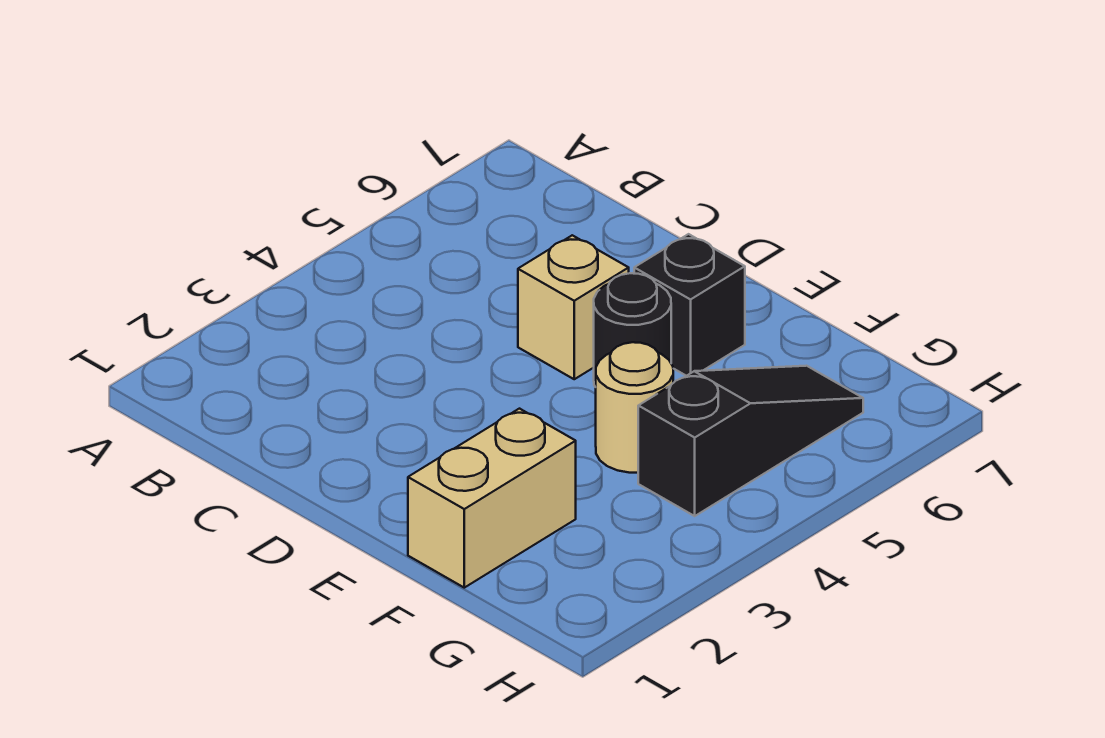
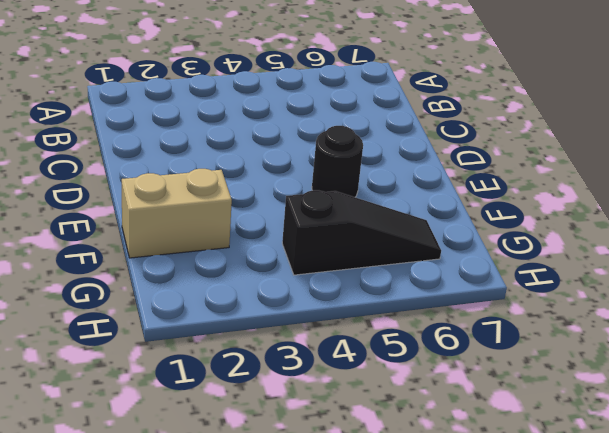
none -> tan brick D5 level 1
none -> black brick E6 level 1

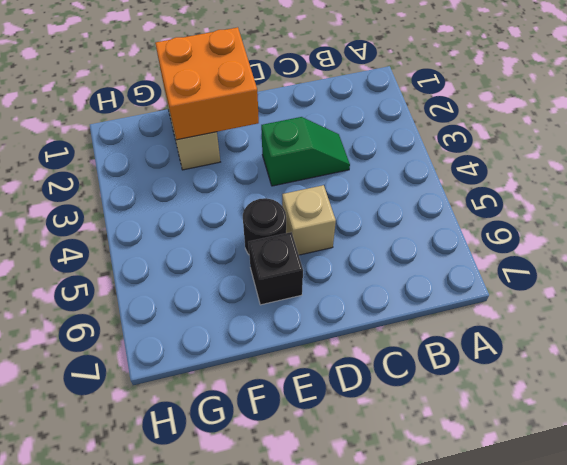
green slope C3:D3 level 1 top D -> none
orange brick E1:F2 level 2 -> none
none -> tan round brick F4 level 1
none -> black slope G4:G6 level 1 top 4

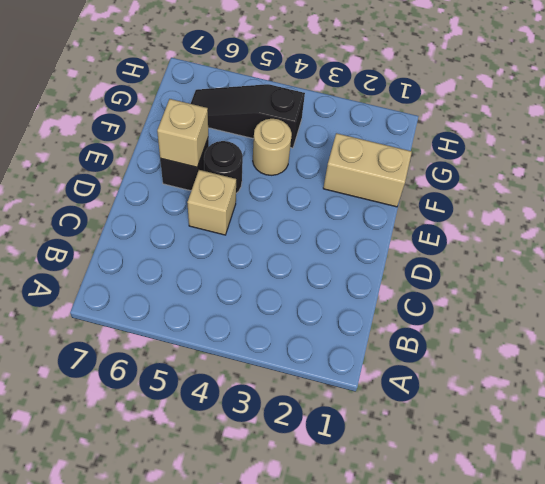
tan brick E6 level 2 -> none

